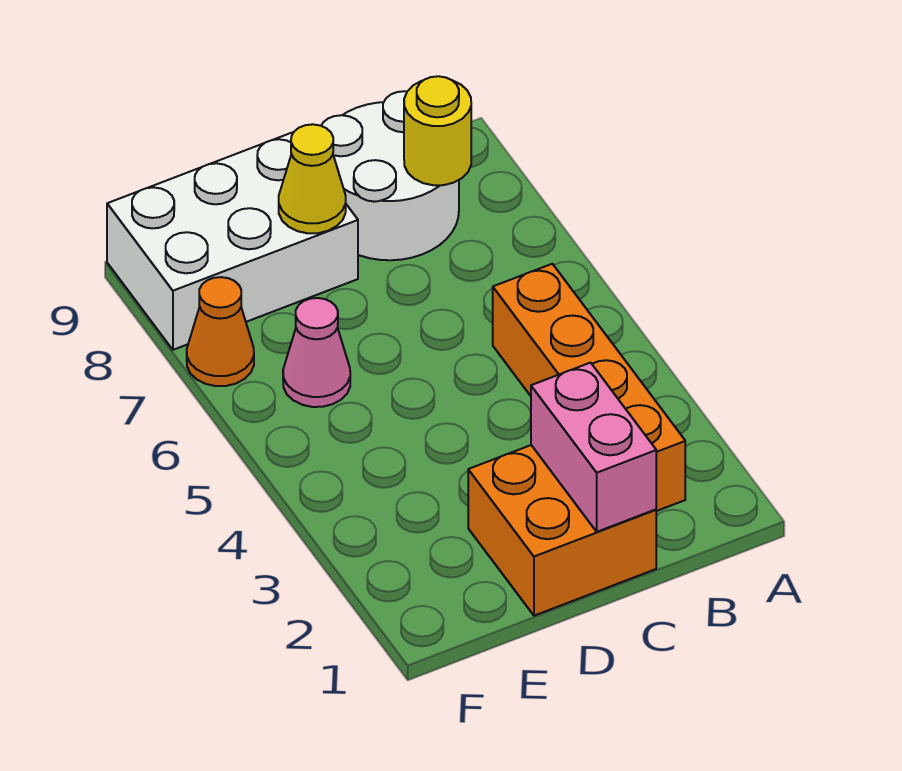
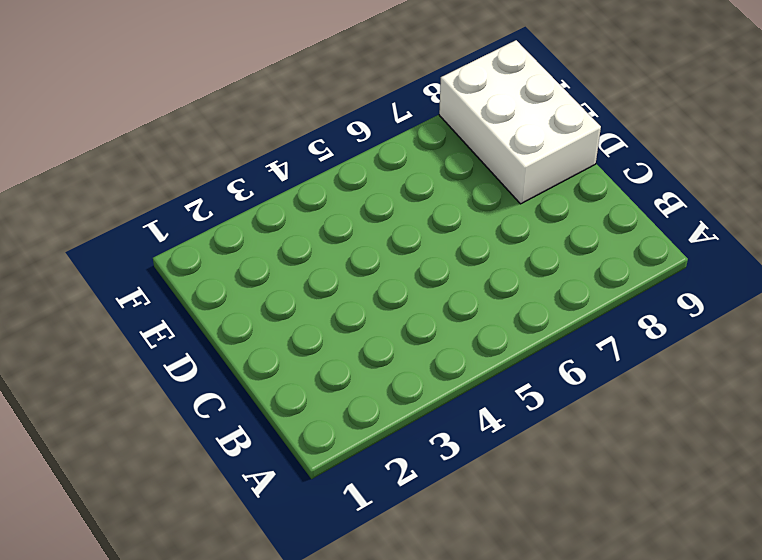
none -> orange brick B2:B5 level 1
none -> white round brick B8:C9 level 1

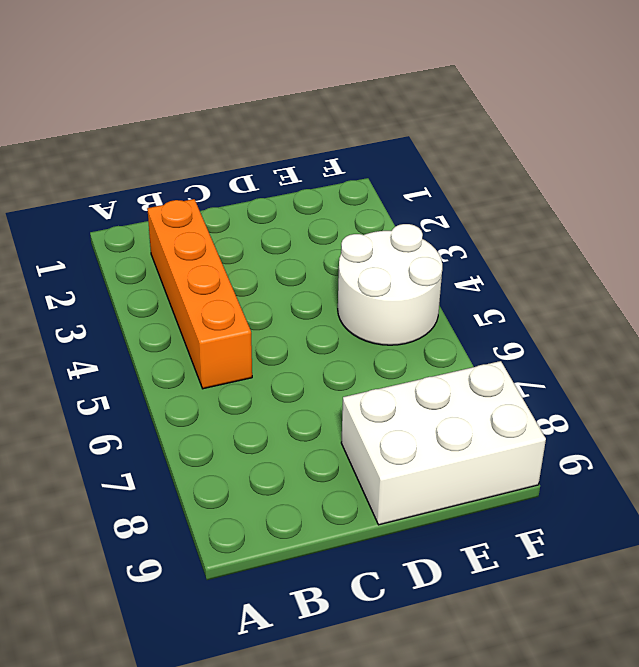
white round brick E4:F5 level 1 -> white round brick B8:C9 level 1
none -> orange brick C1:D2 level 1
none -> pink cone E6 level 1

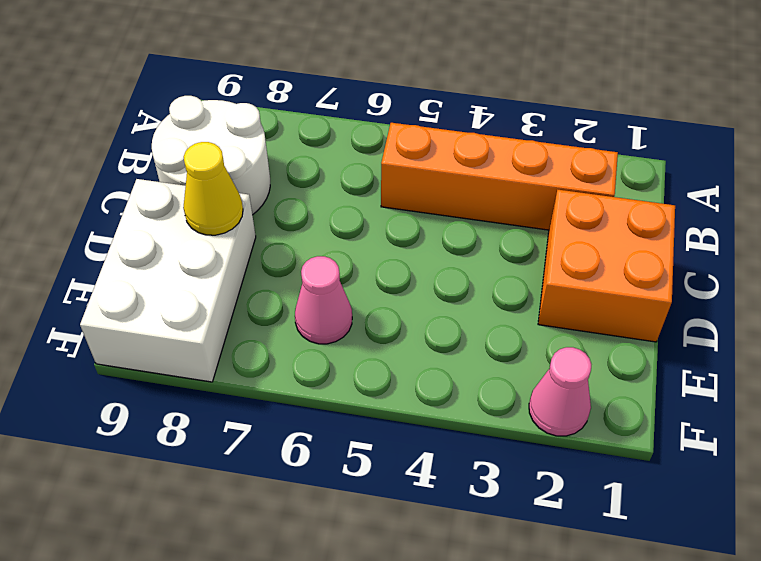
pink cone F2 level 1 -> none
none -> orange cone F7 level 1
none -> yellow round brick B8 level 2

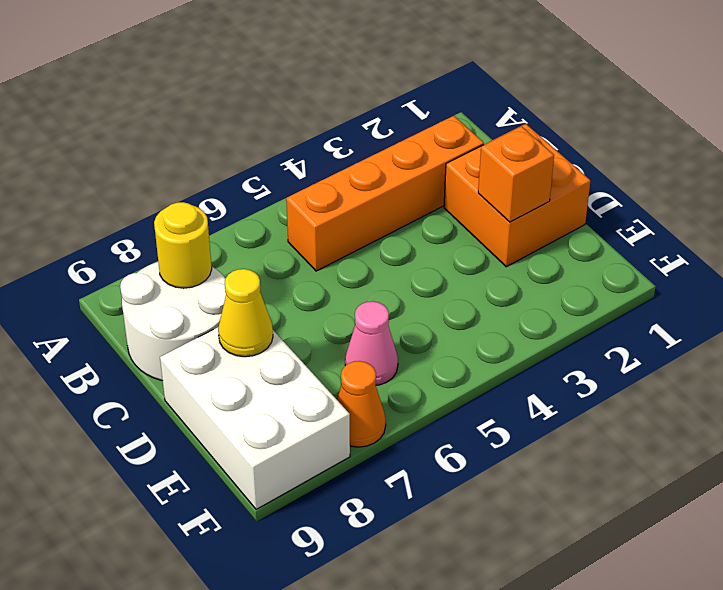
orange brick D2 level 2 -> none
none -> pink brick C1:C2 level 2

